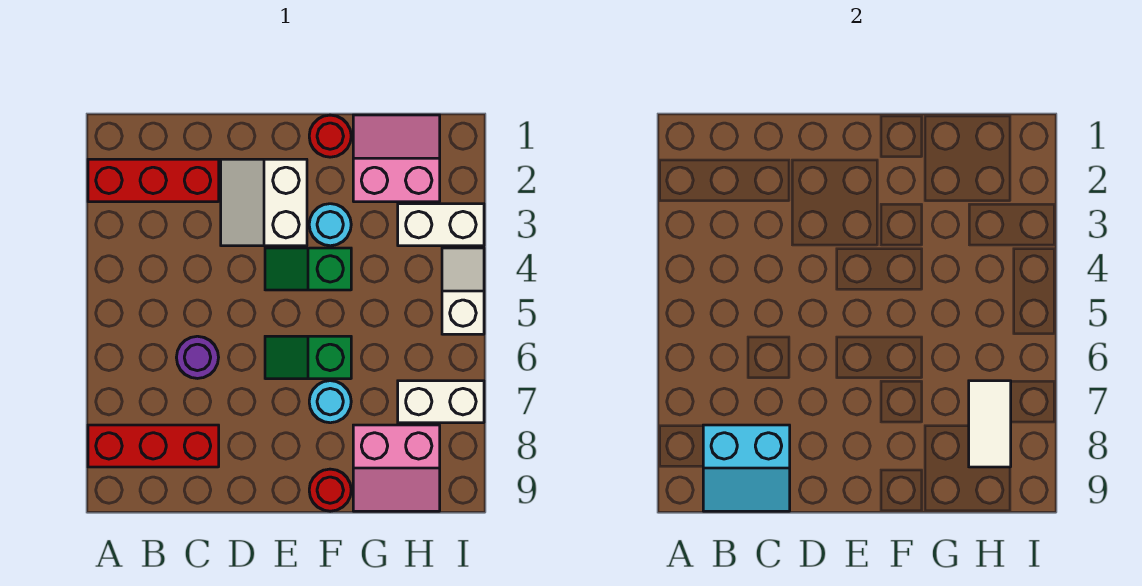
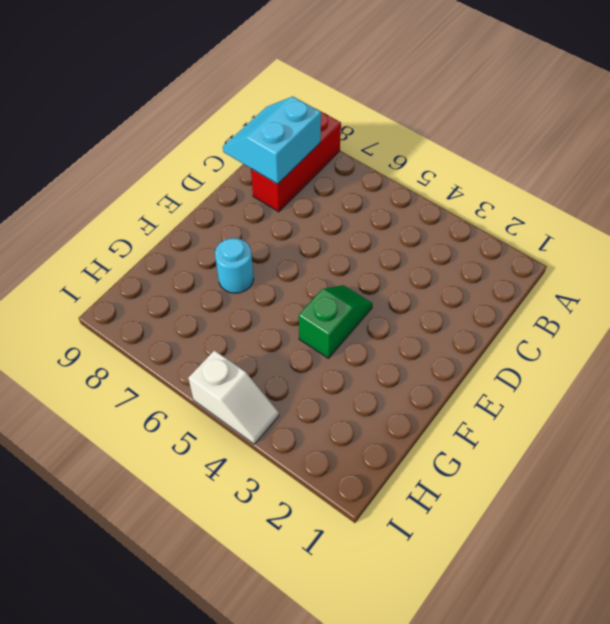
none -> red brick A2:C2 level 1
none -> purple round brick C6 level 1
none -> white slope D2:E3 level 1 top E

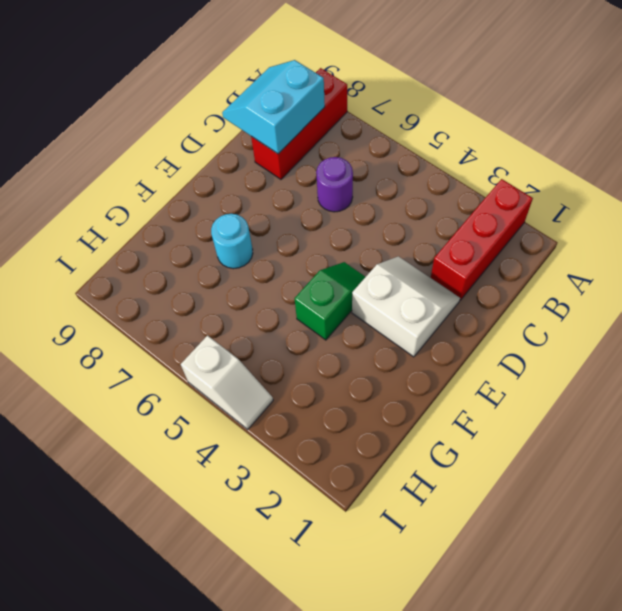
none -> green slope E6:F6 level 1 top F
none -> red round brick F1 level 1
none -> cyan round brick F3 level 1

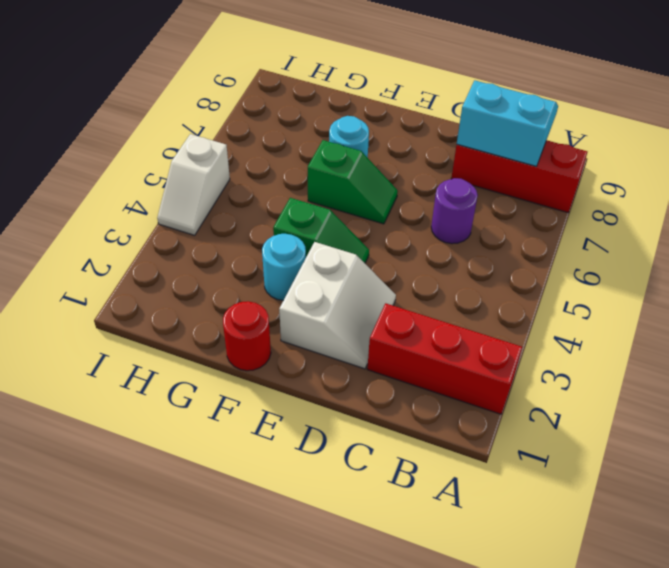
none -> red round brick F9 level 1
none -> pink slope G1:H2 level 1 top 2
none -> pink slope G8:H9 level 1 top 8

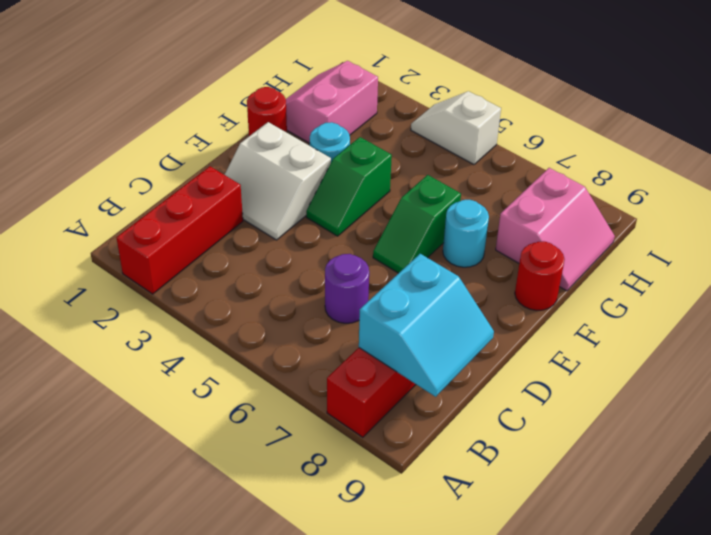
none -> white brick H3:I3 level 1
none -> white brick H7:I7 level 1
none -> white tile H7:H8 level 2

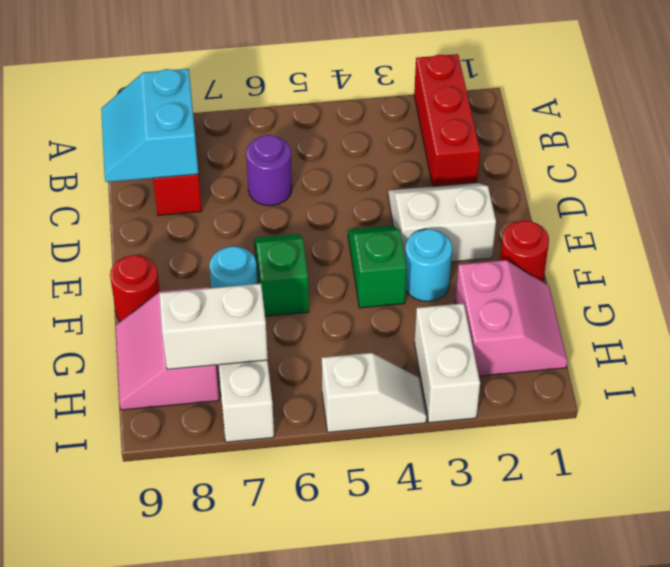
white brick H7:H8 level 2 -> white tile H7:H8 level 2

